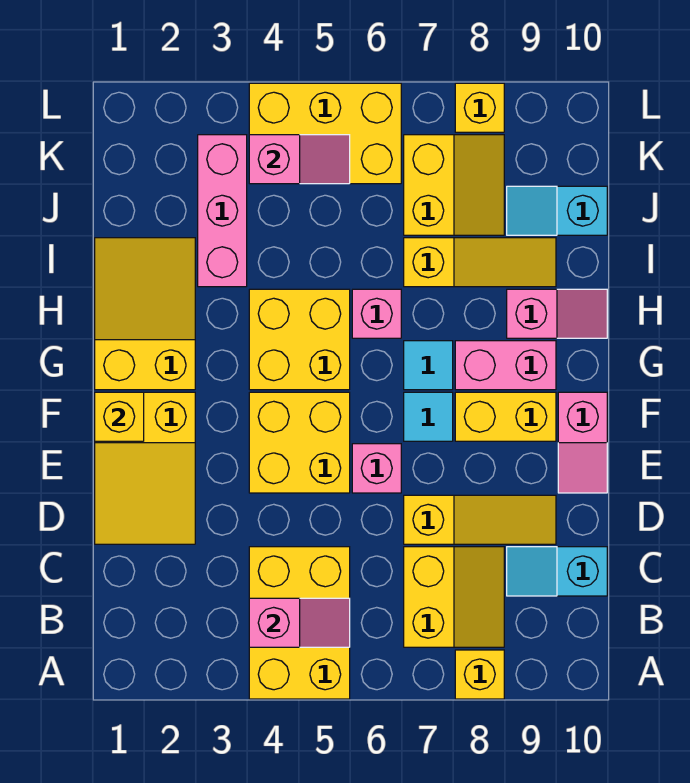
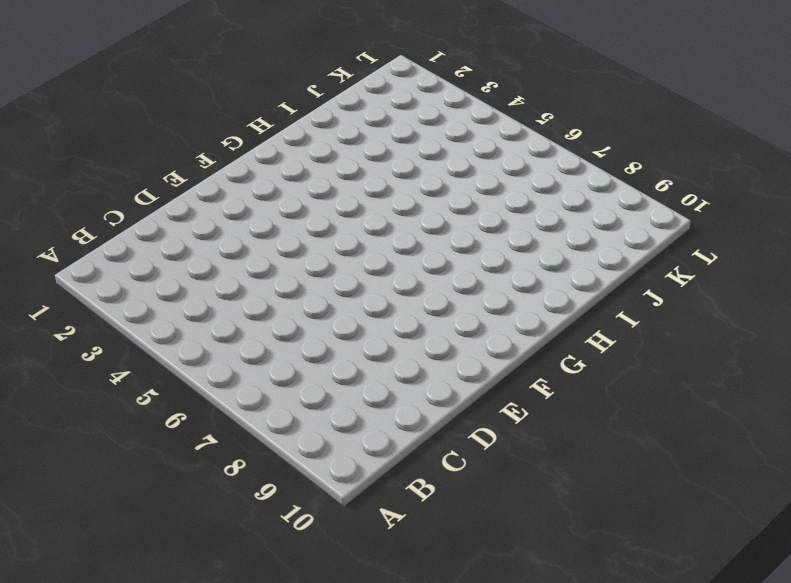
none -> yellow brick A4:C5 level 1
none -> yellow brick A8 level 1
none -> yellow slope B7:C8 level 1 top 7

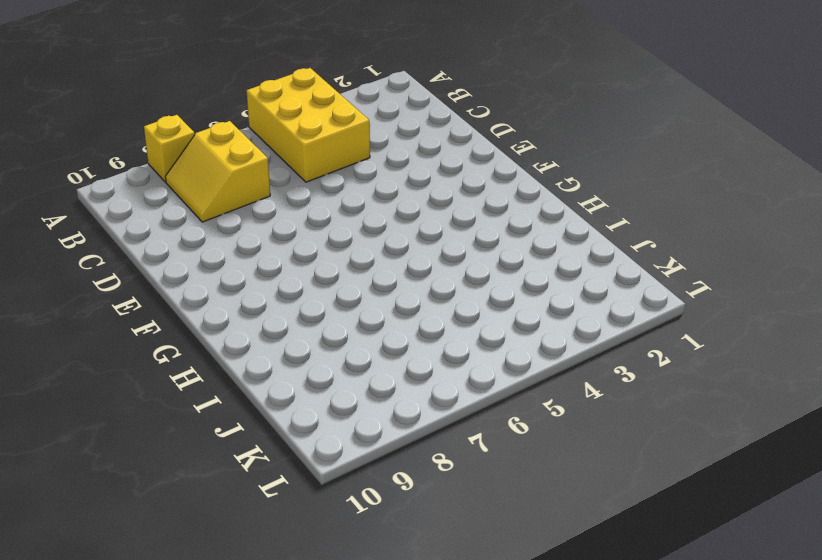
none -> cyan slope C9:C10 level 1 top 10
none -> yellow slope D1:F2 level 1 top F
none -> yellow slope D7:D9 level 1 top 7

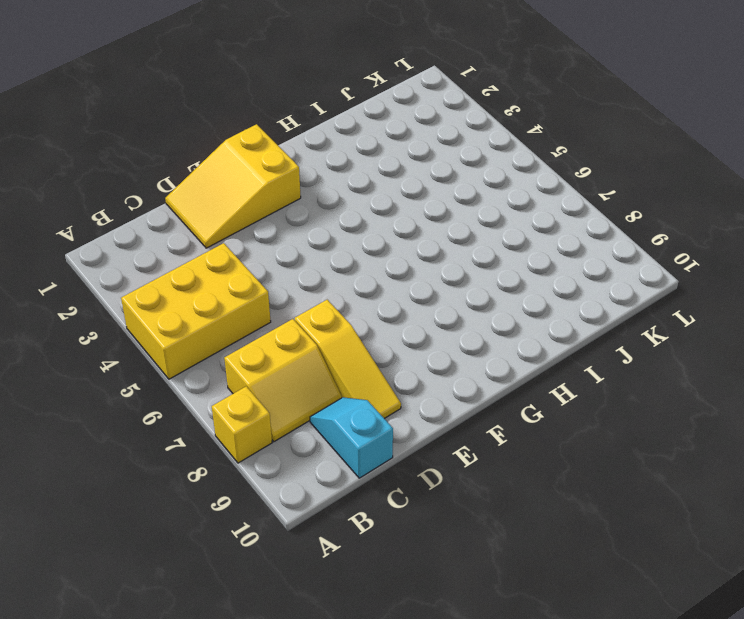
none -> yellow brick E4:F5 level 1
none -> pink brick E6 level 1
none -> pink slope E10:F10 level 1 top F

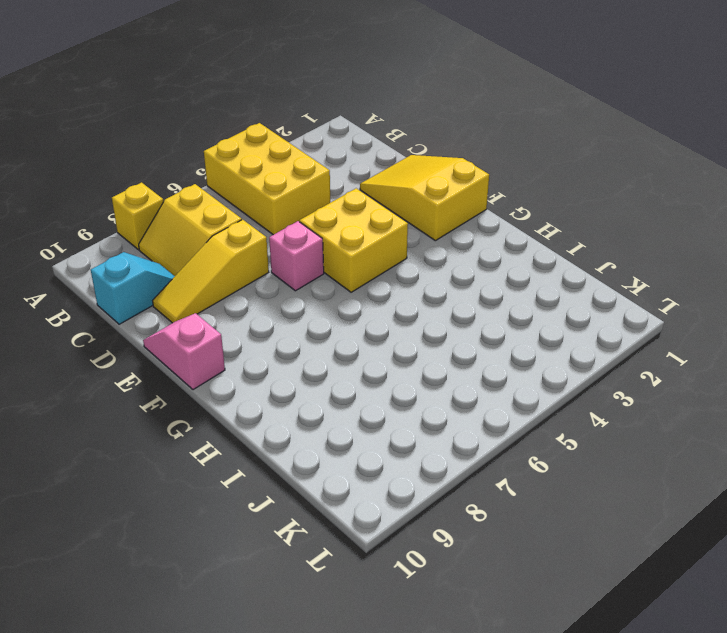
none -> cyan tile F7 level 1
none -> yellow brick F8:F9 level 1
none -> yellow slope G1:I2 level 1 top G

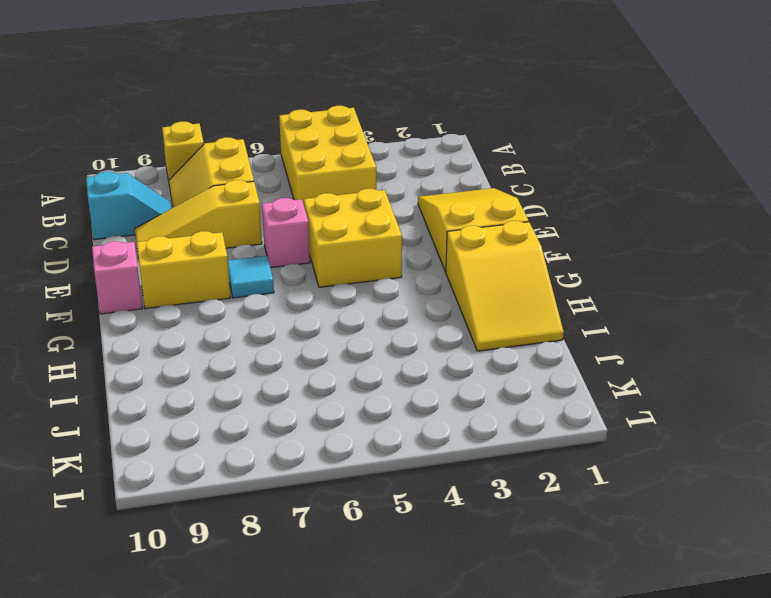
none -> yellow brick G4:H5 level 1
none -> cyan tile G7 level 1
none -> pink brick G8:G9 level 1

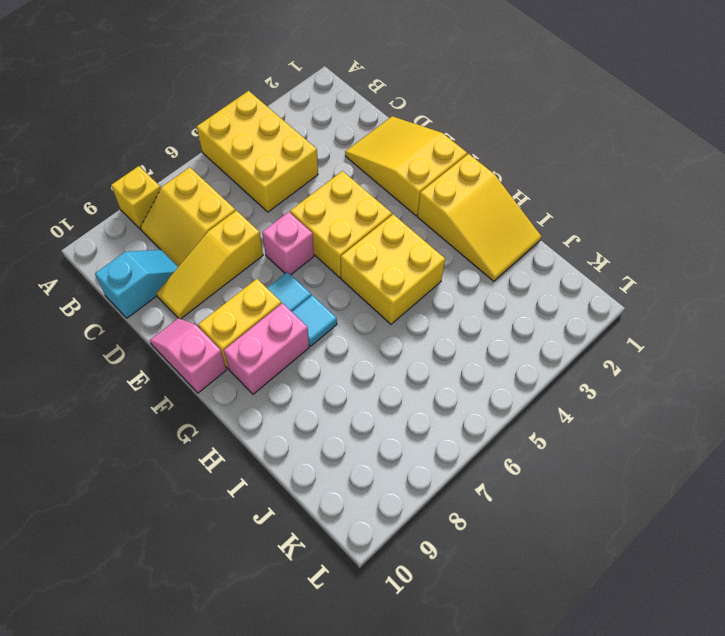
none -> pink brick H6 level 1
none -> pink slope H9:H10 level 1 top 9
none -> pink brick I3:K3 level 1

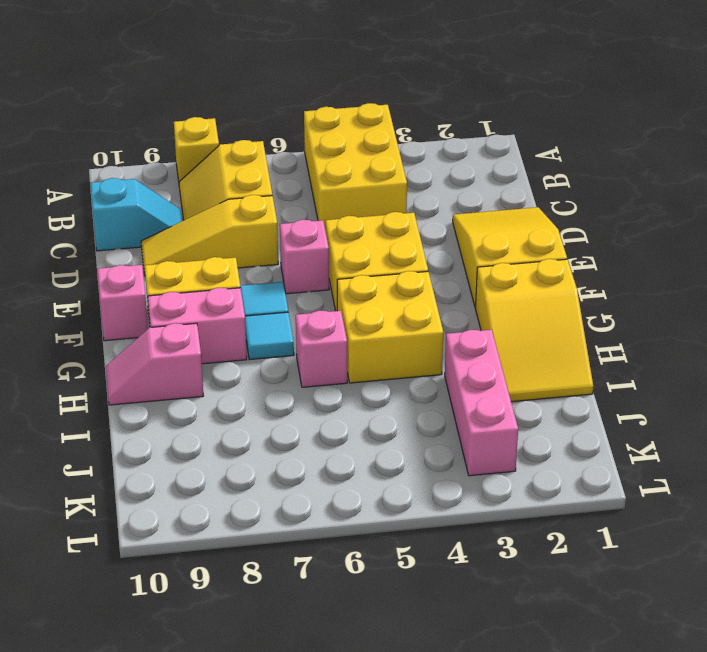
none -> yellow slope I7:I9 level 1 top 7
none -> yellow slope J7:K8 level 1 top 7
none -> cyan slope J9:J10 level 1 top 10

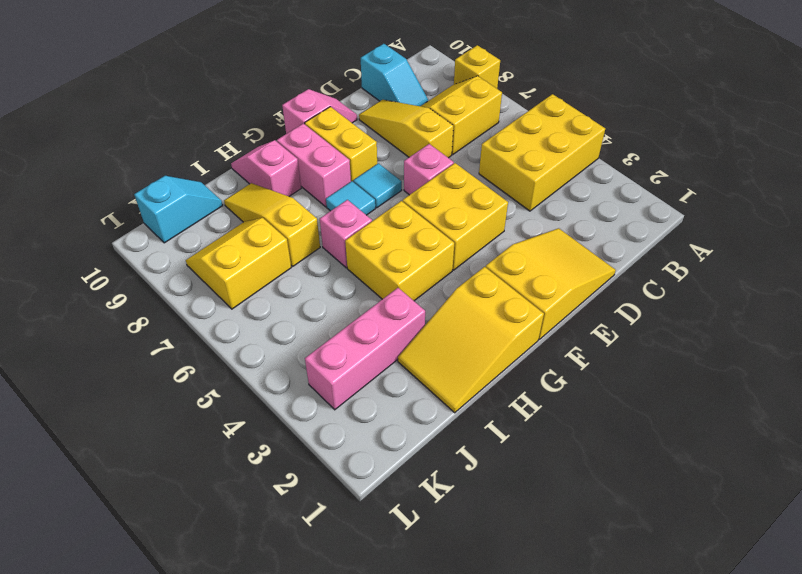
cyan slope J10:K10 level 1 top K -> cyan slope J9:J10 level 1 top 10
none -> yellow brick K4:L6 level 1
none -> yellow brick L8 level 1
none -> pink slope B4:B5 level 2 top 4

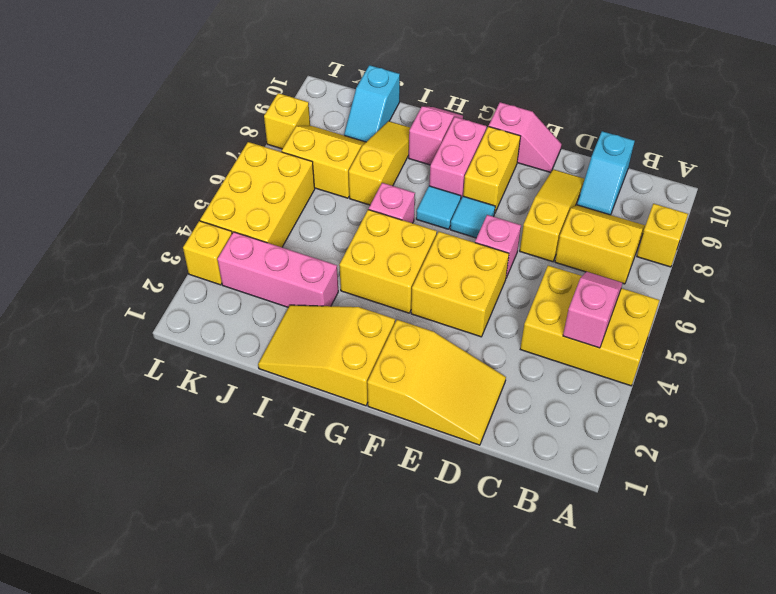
yellow brick L3 level 1 -> yellow brick F1 level 2
none -> pink slope K4:K5 level 2 top 4

